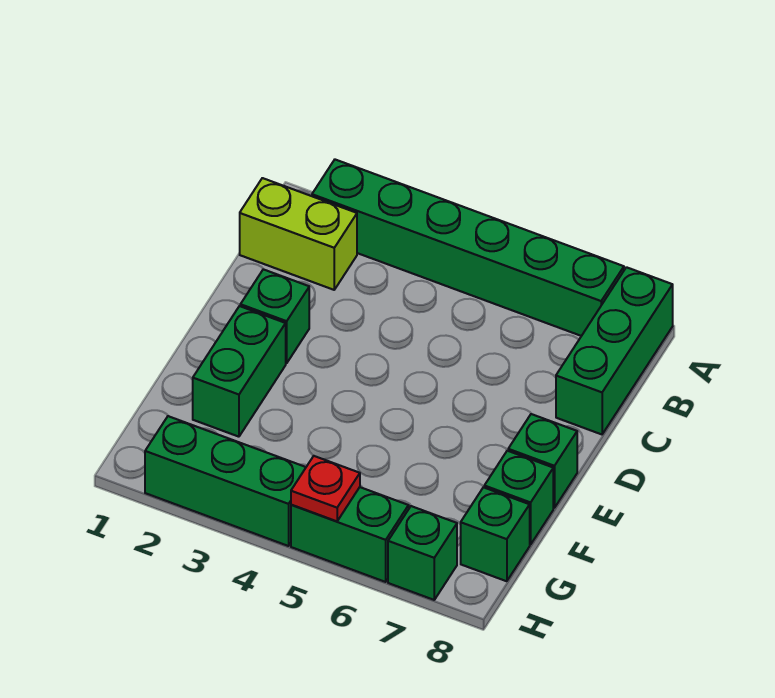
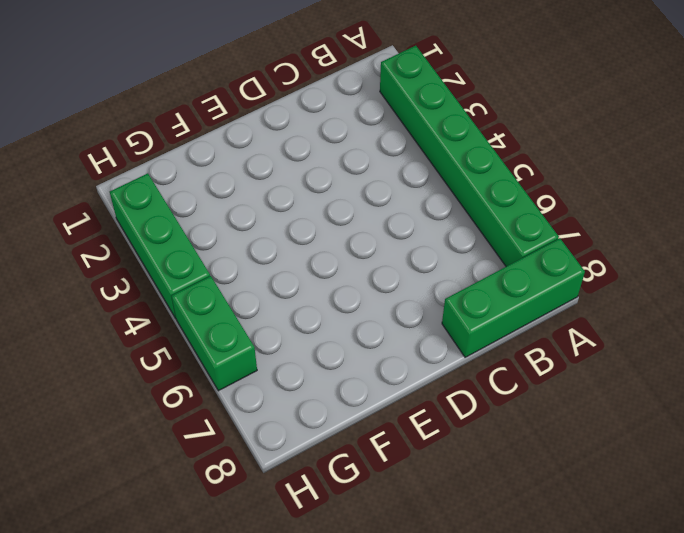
none -> lime brick B1:B2 level 1
none -> green brick D2 level 1
none -> green brick E2:F2 level 1

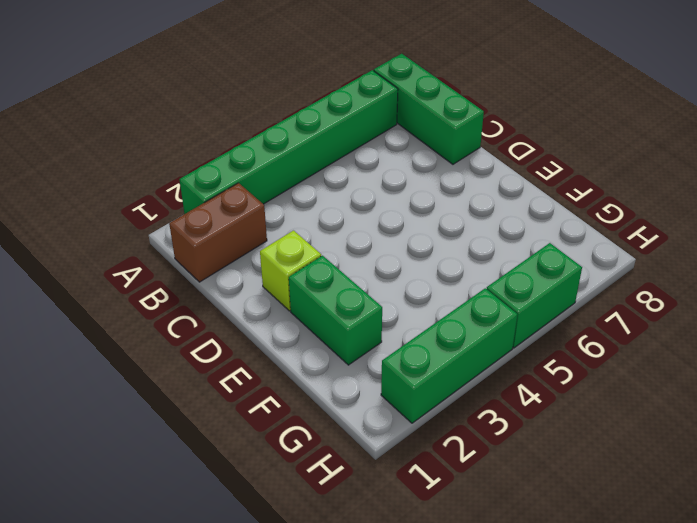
brown brick B1:B2 level 1 -> lime brick B1:B2 level 1
lime brick D2 level 1 -> green brick D2 level 1
none -> green brick E8 level 1
none -> green brick F8 level 1
none -> green brick G8 level 1

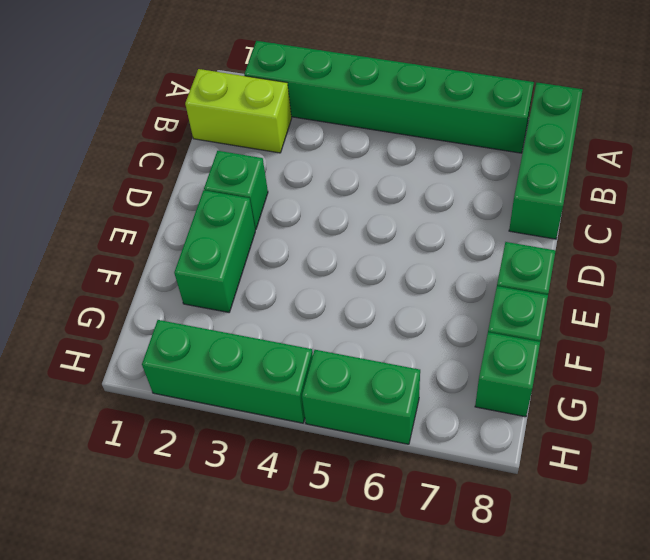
none -> green brick H7 level 1
none -> red plate H5 level 2

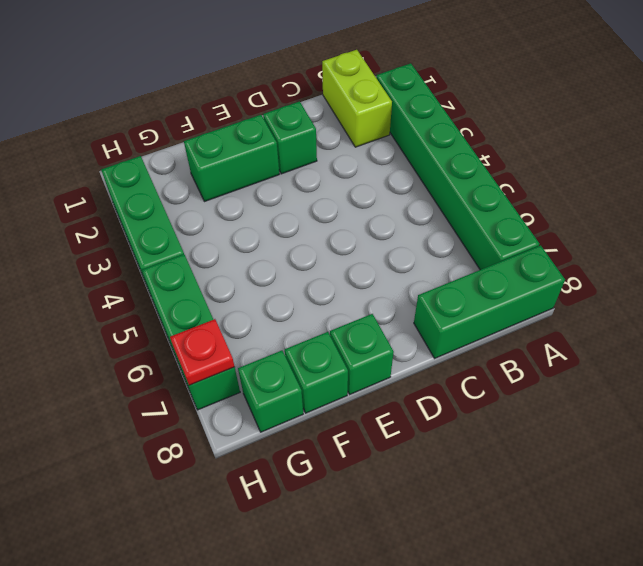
red plate H7 level 2 -> red plate H5 level 2

